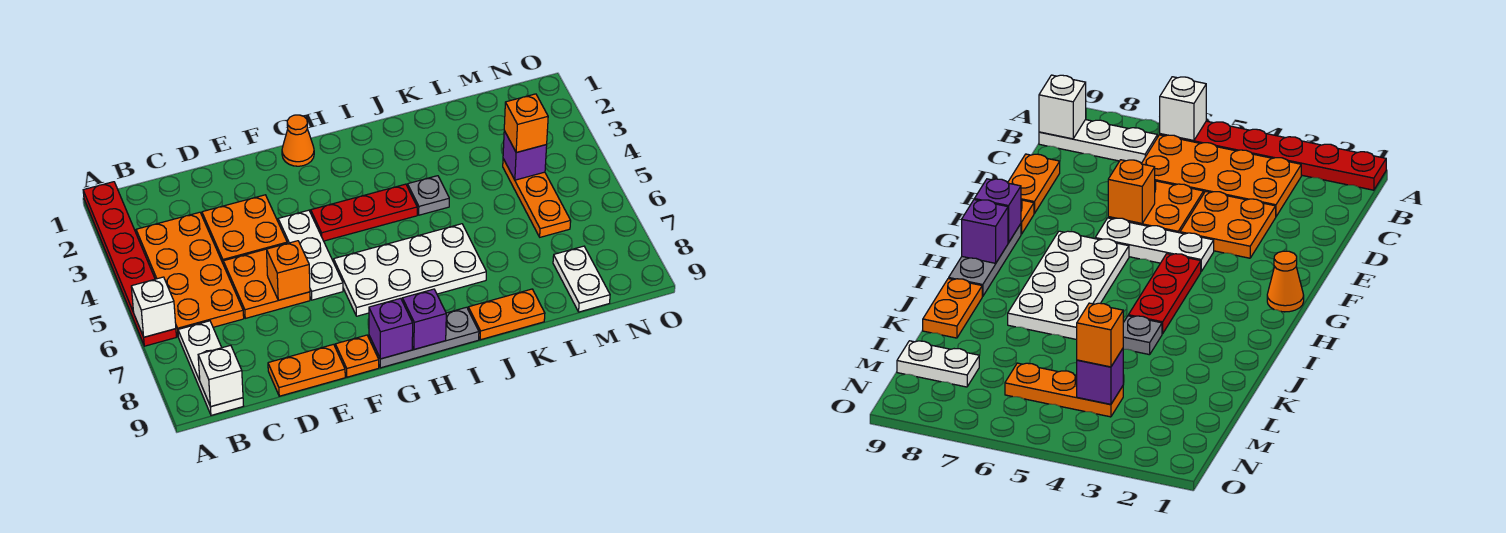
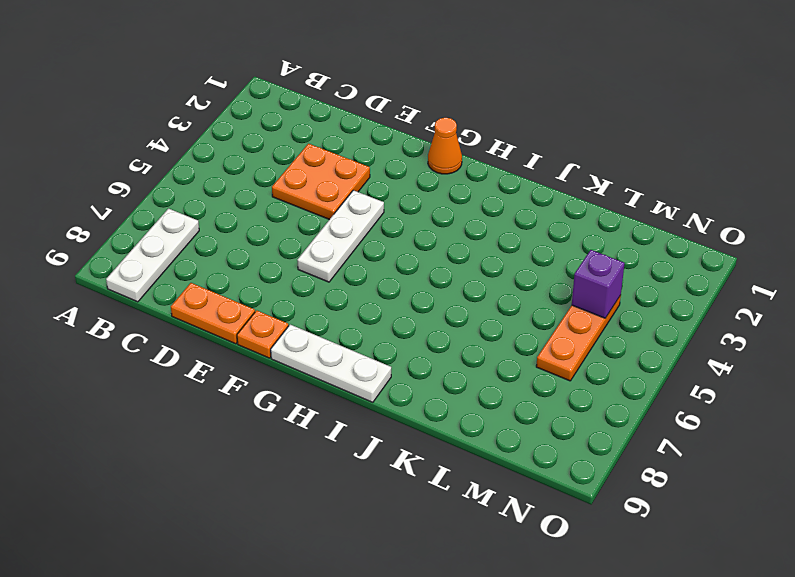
white plate G9:I9 level 1 -> grey plate G9:I9 level 1
none -> red plate A1:A6 level 1
none -> orange plate B3:C6 level 1
none -> orange plate D5:E6 level 1

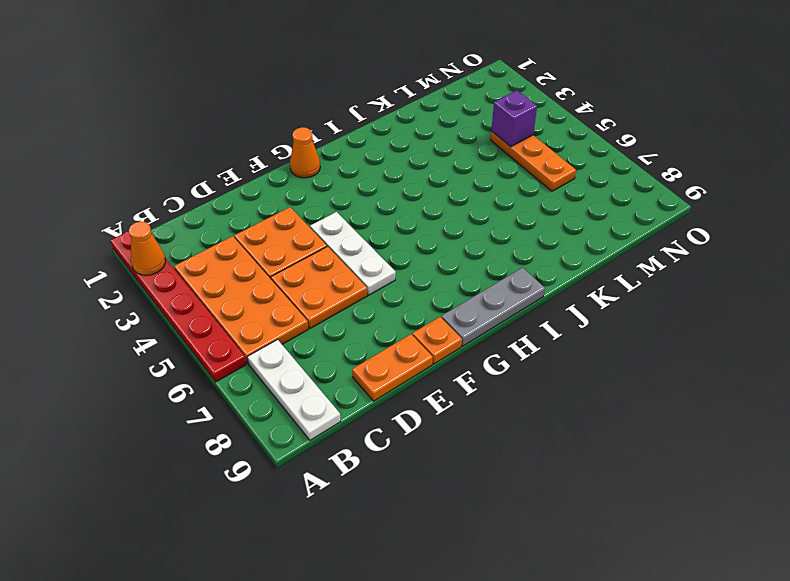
orange cone A2 level 2 -> none
none -> red plate G4:I4 level 1
none -> white plate G6:J7 level 1
none -> grey plate J4 level 1

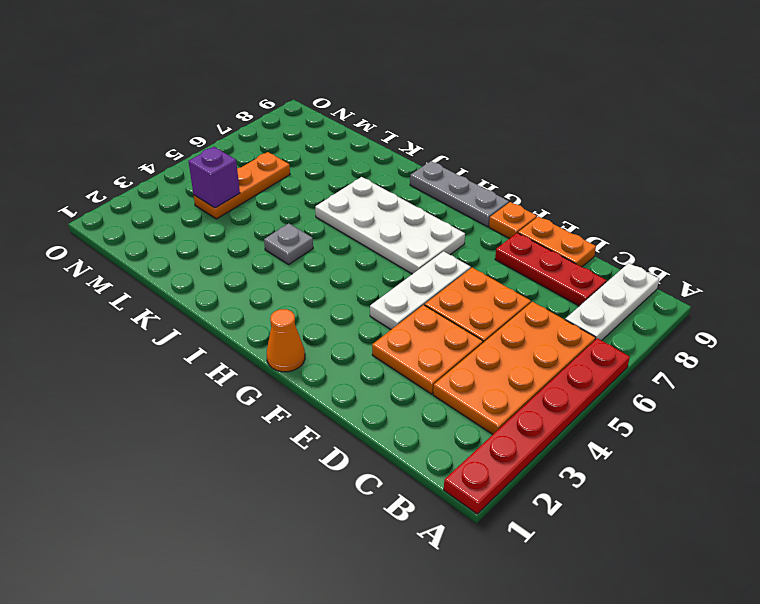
red plate C8:E8 level 1 -> red plate G4:I4 level 1
none -> orange plate J9:K9 level 1
none -> white plate M8:M9 level 1
none -> white brick A6 level 2

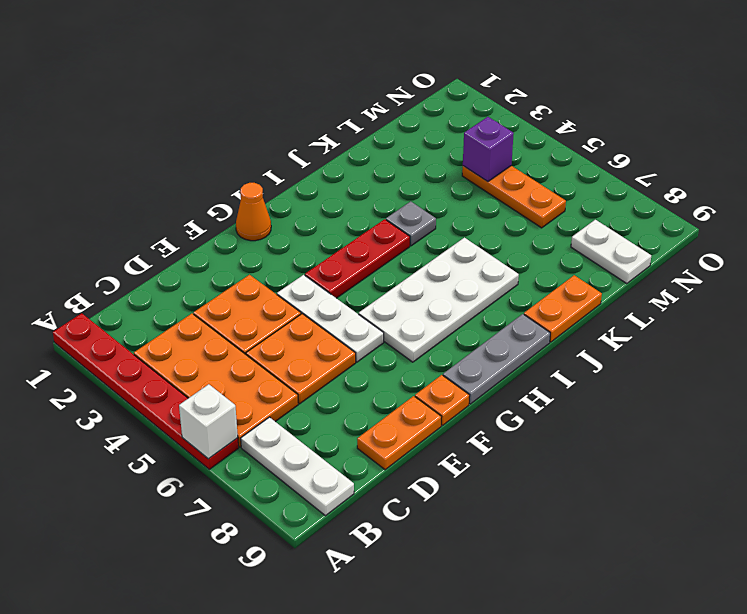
none -> white brick B9 level 2
none -> orange brick E6 level 2
none -> purple brick G9 level 2

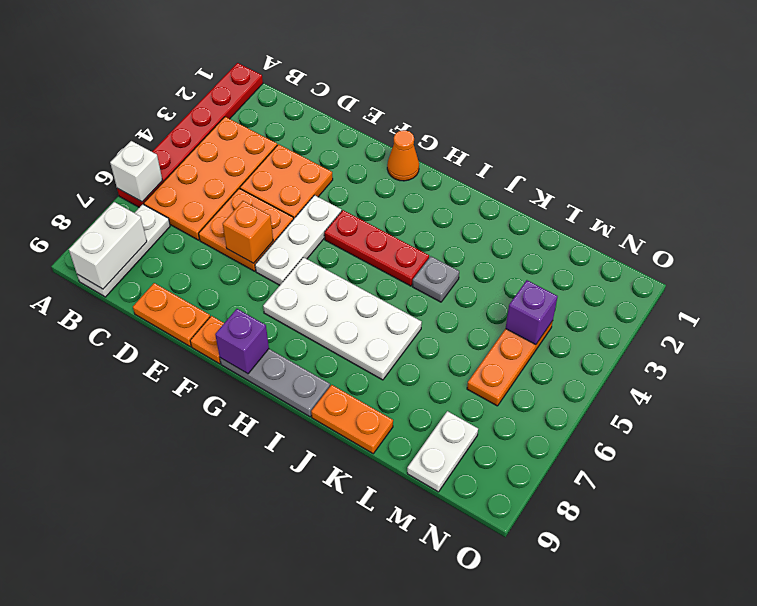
white brick B8:B9 level 2 -> white brick B9 level 2
none -> purple brick H9 level 2
none -> orange brick M4 level 3

